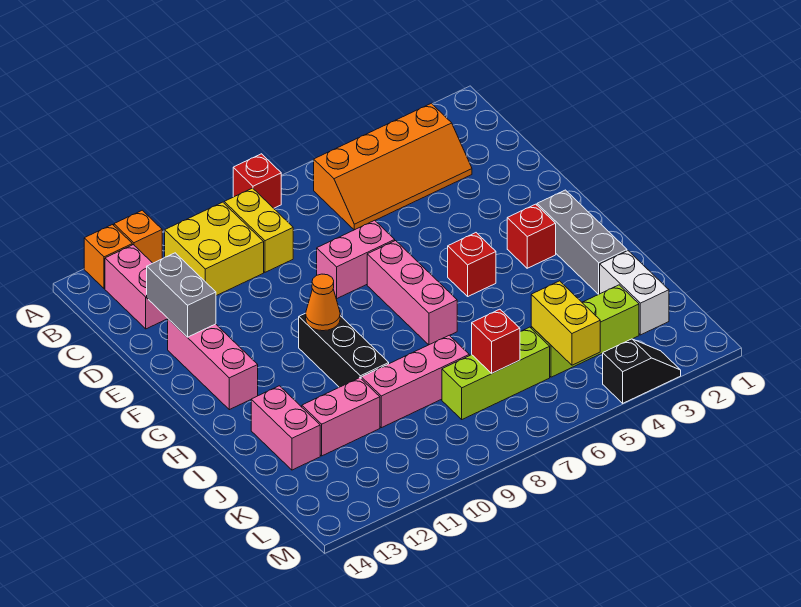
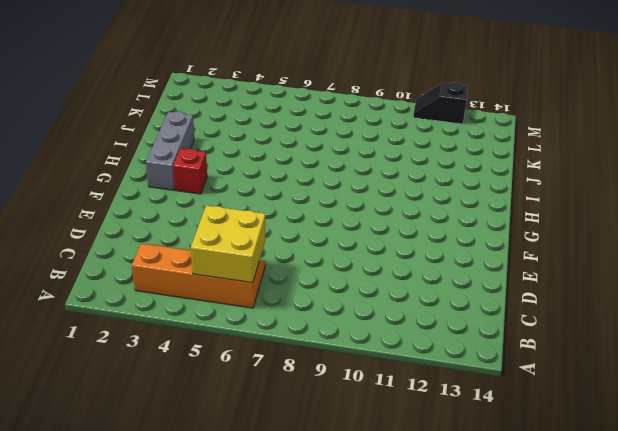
yellow brick B5:C6 level 2 -> yellow brick B10:C11 level 1
black slope M11:M12 level 1 top 12 -> black slope M3:M4 level 1 top 4
none -> red brick A8 level 1
none -> orange brick A12 level 1
none -> orange brick A13 level 1

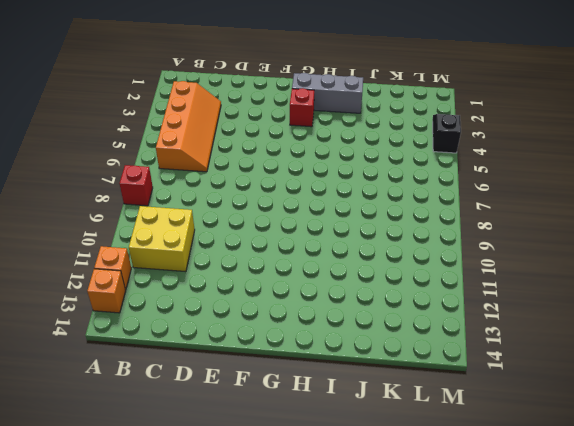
none -> yellow brick B9:C9 level 1
none -> pink brick B13:C13 level 1
none -> pink brick E7:E8 level 1

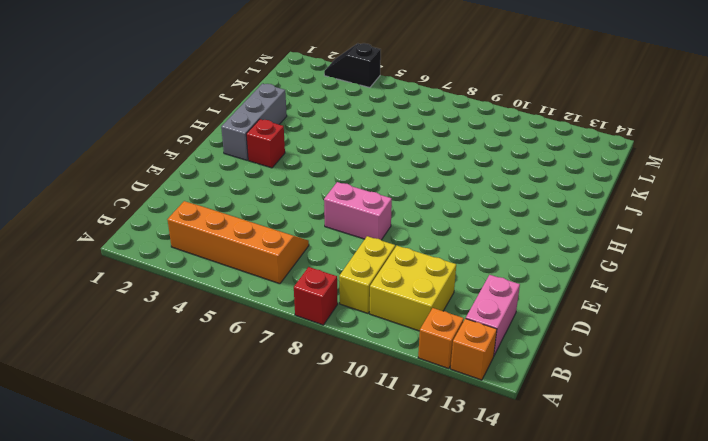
none -> pink brick E13:G13 level 1
none -> pink brick F7:H7 level 1
none -> red brick G5 level 1

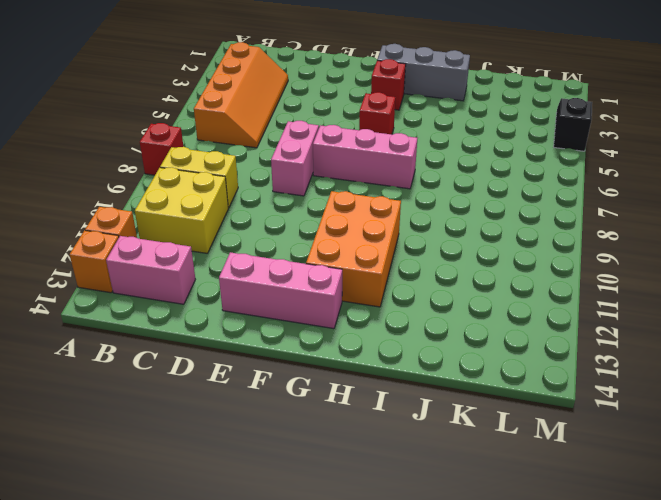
orange brick G10:H12 level 1 -> black brick G10:I10 level 1
none -> pink brick I13:J13 level 1
none -> white brick J2:K2 level 1
none -> pink brick J8:J10 level 1

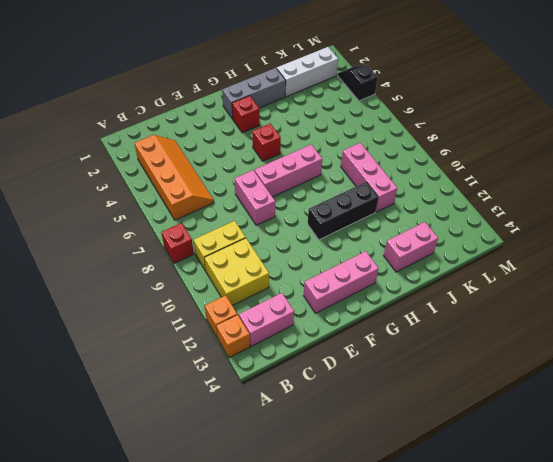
white brick J2:L2 level 1 -> white brick J2:K2 level 1
none -> pink brick J11:J12 level 1
none -> lime brick K3:K5 level 1
none -> lime brick K6:K8 level 1

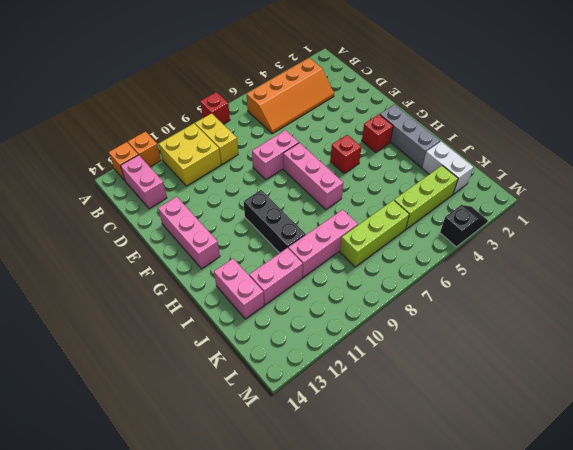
none -> grey brick D13:E13 level 2
none -> orange cone G10 level 2
none -> yellow brick K5:L5 level 2

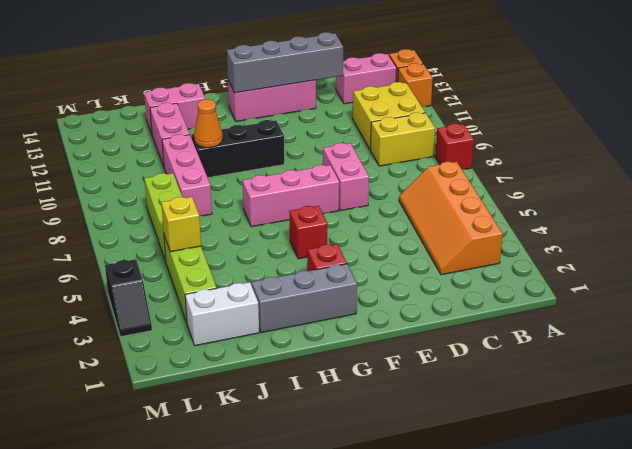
grey brick D13:G13 level 2 -> grey brick D13:E13 level 2
orange cone I10 level 2 -> orange cone G10 level 2
yellow brick K5 level 2 -> yellow brick K5:L5 level 2
none -> red brick K7 level 2

